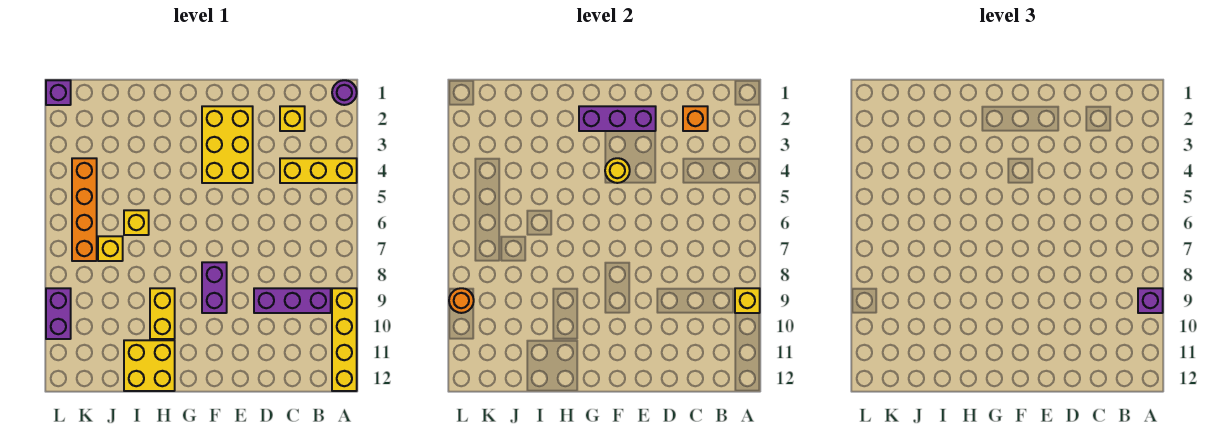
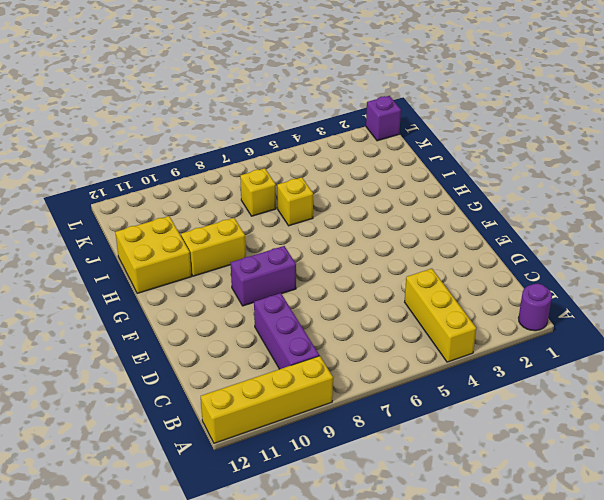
none -> yellow brick C2 level 1
none -> yellow brick E2:F4 level 1
none -> orange brick K4:K7 level 1

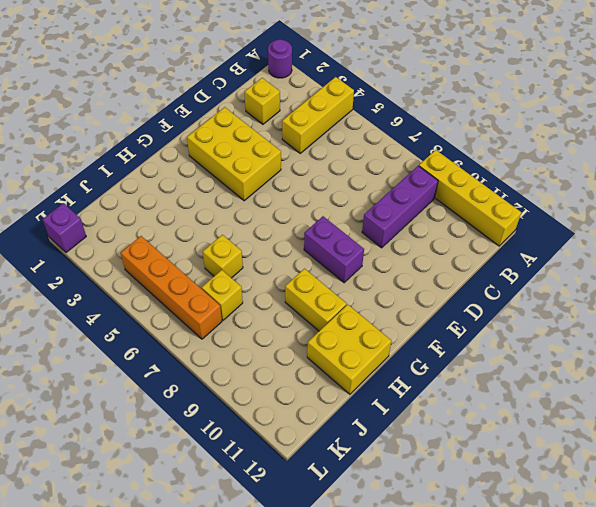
none -> purple brick L9:L10 level 1
none -> yellow brick A9 level 2
none -> orange brick C2 level 2

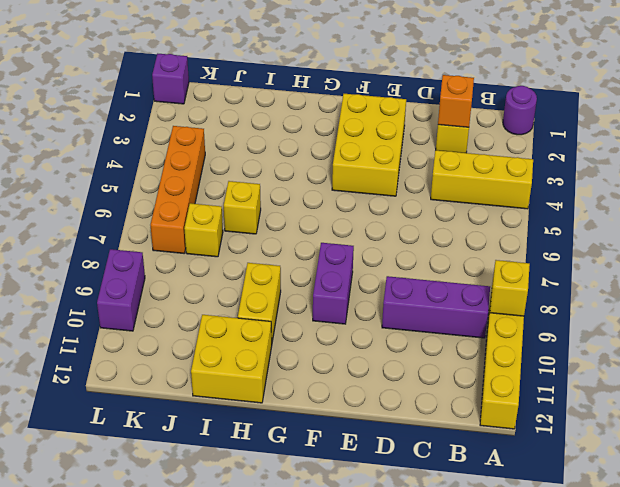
none -> purple brick E2:G2 level 2
none -> yellow round brick F4 level 2
none -> orange round brick L9 level 2

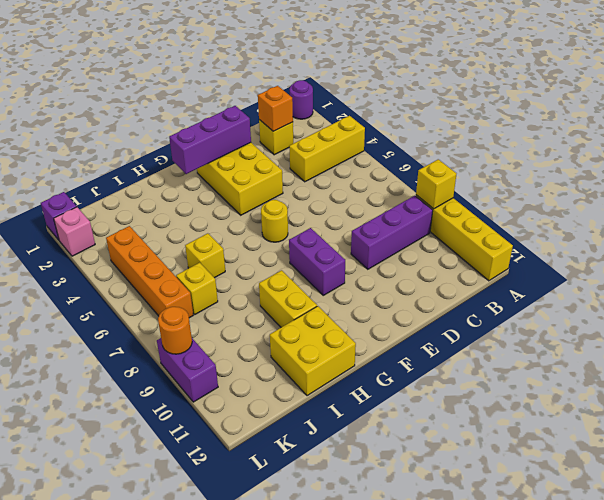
yellow round brick F6 level 1 -> yellow round brick F4 level 2
pink brick L2 level 1 -> none
none -> purple brick A9 level 3

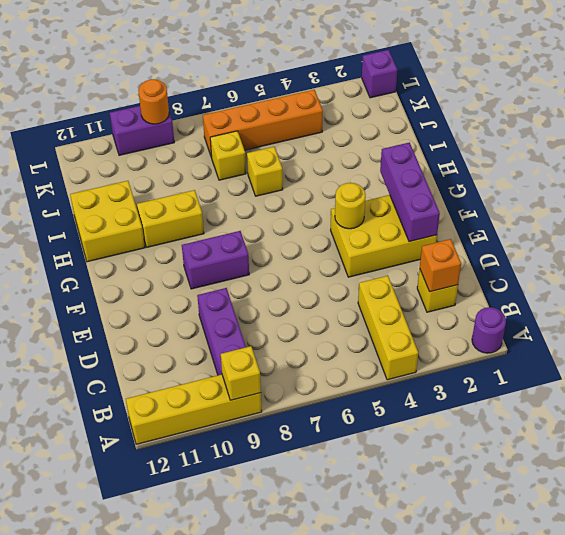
none -> purple brick A9 level 3

